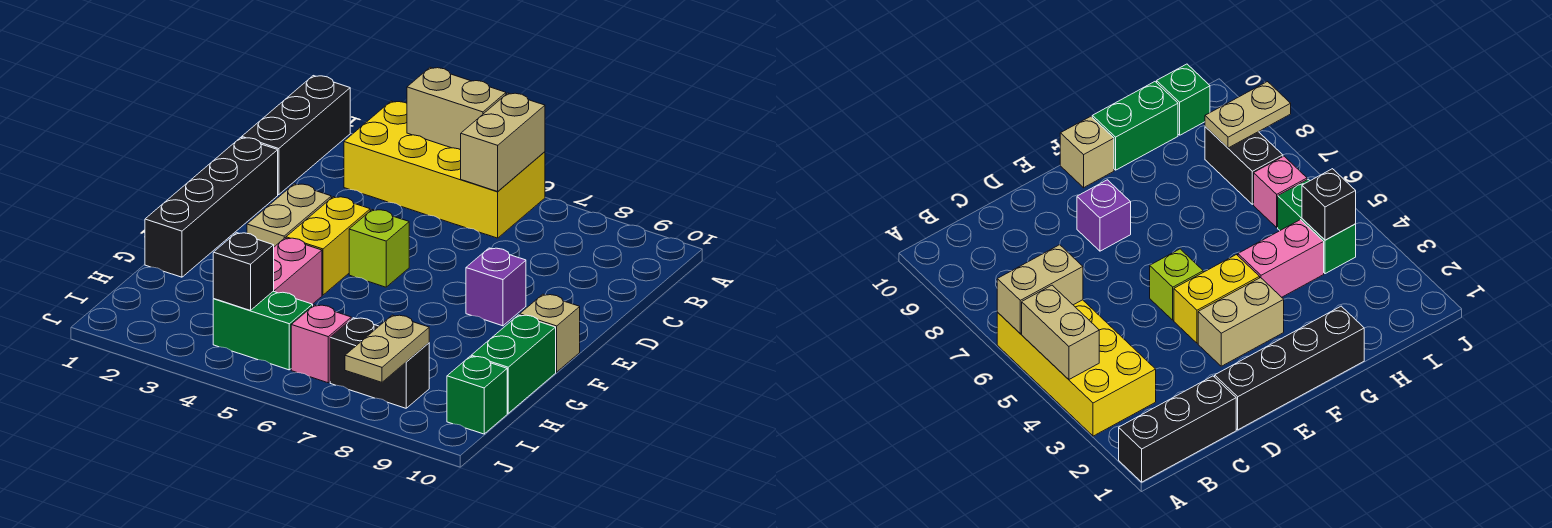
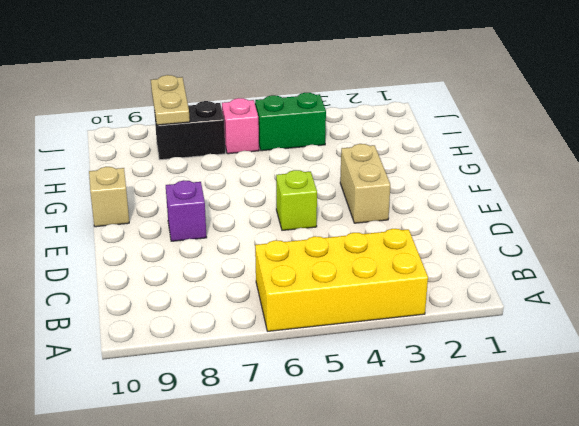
none -> black brick A1:C1 level 1
none -> black brick D1:G1 level 1
none -> yellow brick E4:F4 level 1

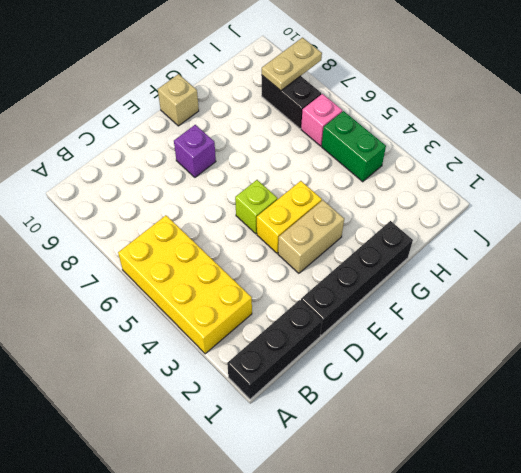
none -> pink brick G4:H4 level 1
none -> green brick G10:H10 level 1
none -> green brick I10 level 1

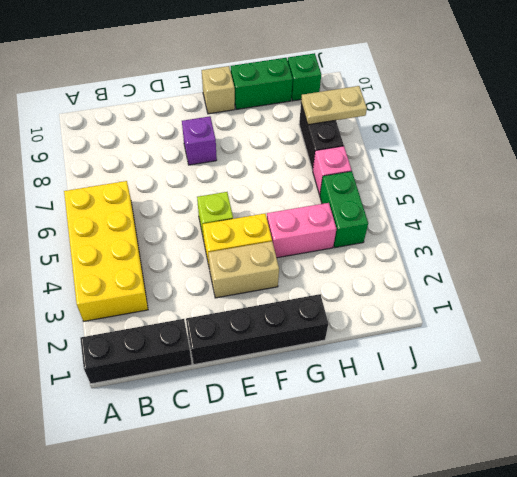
none -> tan brick A4:A5 level 2
none -> tan brick A6:B6 level 2
none -> black brick I4 level 2

